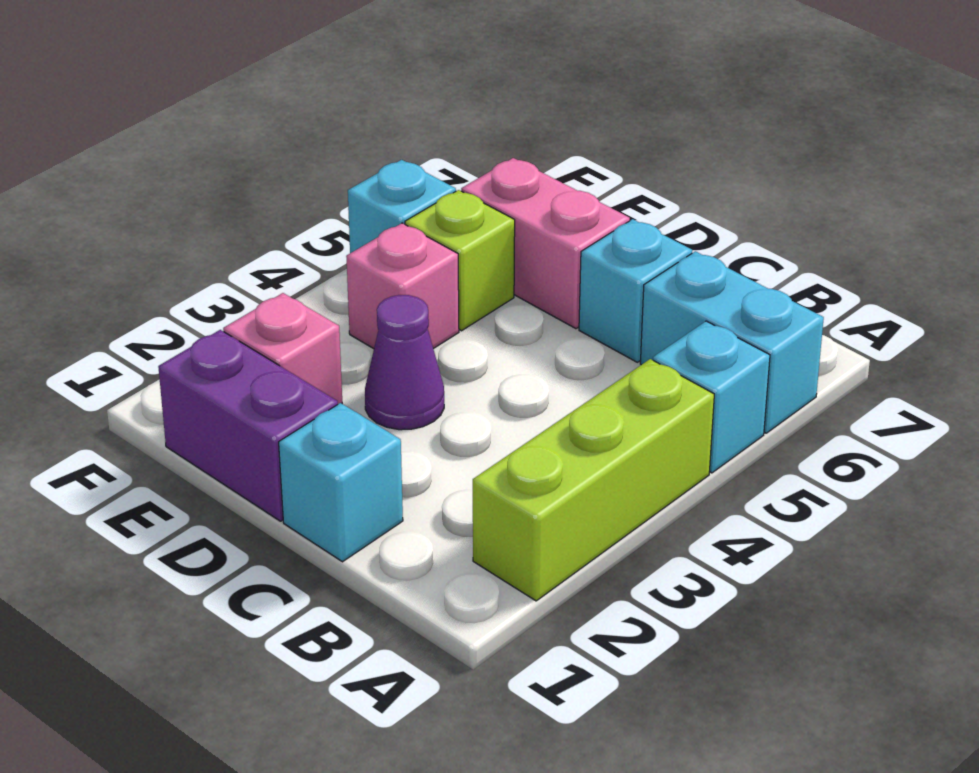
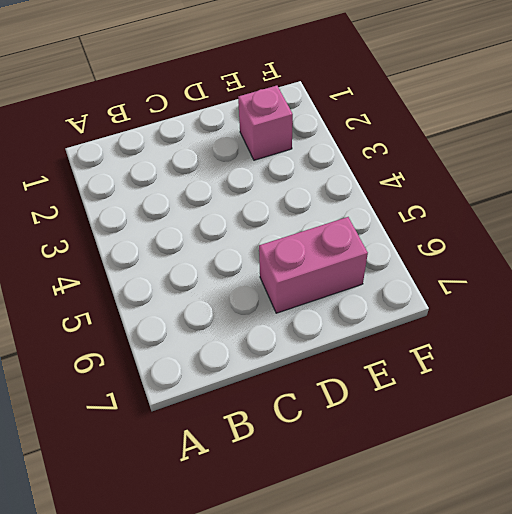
none -> lime brick A2:A4 level 1
none -> cyan brick A5 level 1
none -> cyan brick A6:B6 level 1

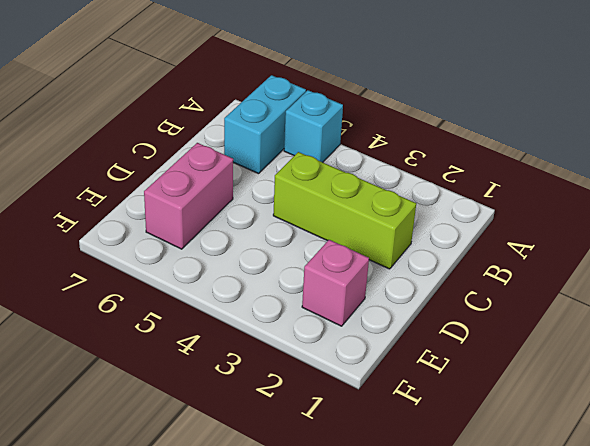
lime brick C2:C4 level 1 -> lime brick A2:A4 level 1
none -> cyan brick C1 level 1
none -> cyan brick C6 level 1
none -> purple brick D1:E1 level 1

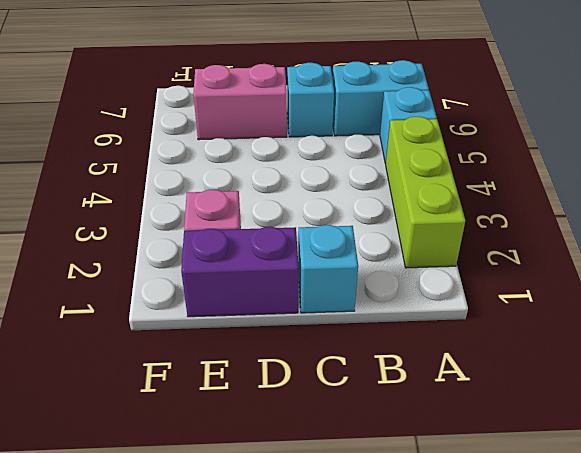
none -> purple cone D3 level 1
none -> pink brick E4 level 1
none -> lime brick E5 level 1

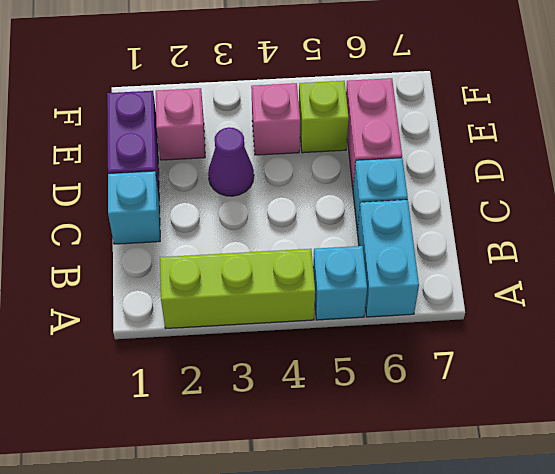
none -> cyan brick F5 level 1

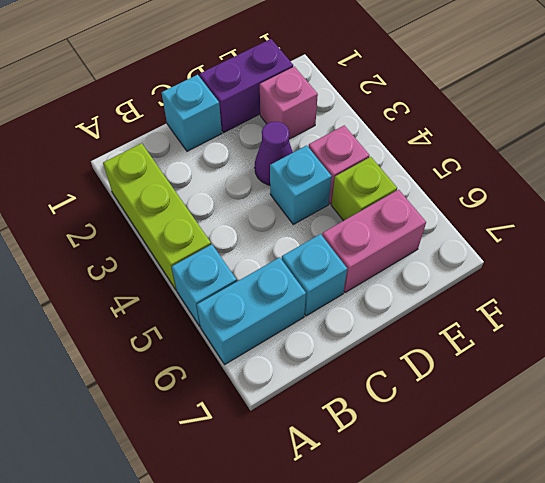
cyan brick D4 level 1 -> cyan brick F5 level 1

